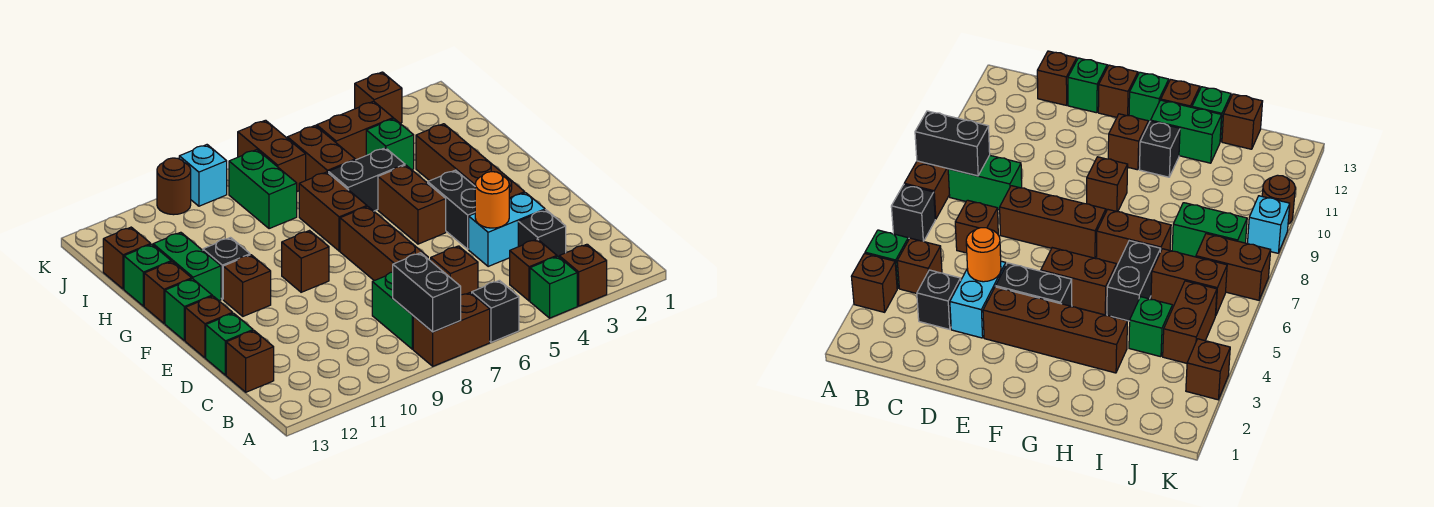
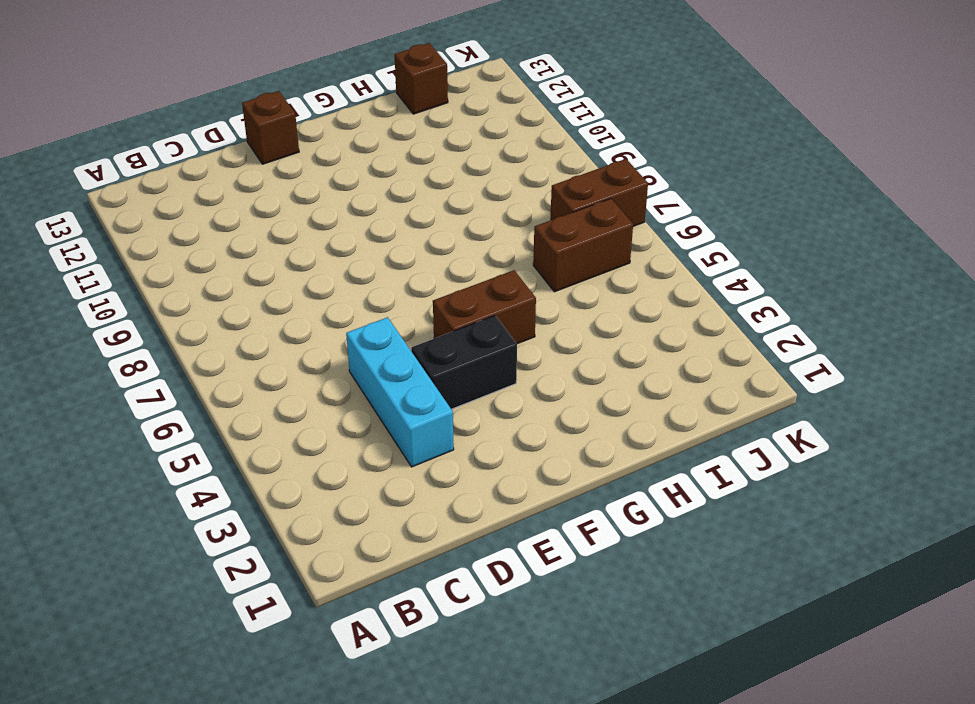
cyan brick D3:D5 level 1 -> cyan brick D3:D4 level 1
none -> brown brick A3 level 1
none -> green brick A4 level 1
none -> black brick A6 level 1
none -> brown brick A7:A8 level 1

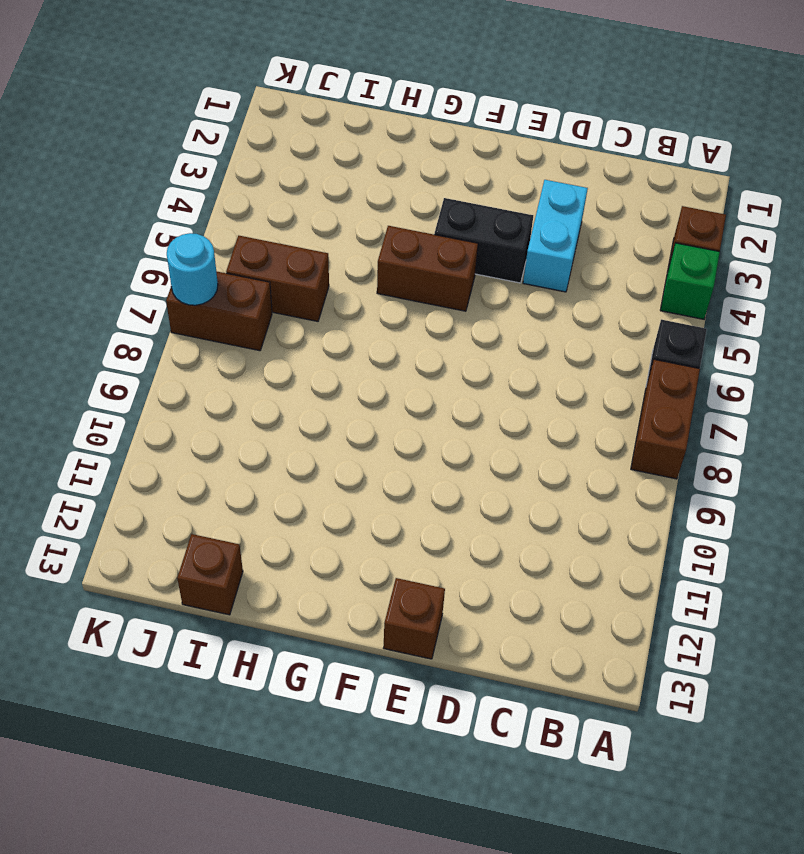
cyan round brick K7 level 2 -> none
none -> brown brick B4 level 1
none -> green brick B8:C8 level 1
none -> black brick C3 level 1
none -> brown brick C6 level 1

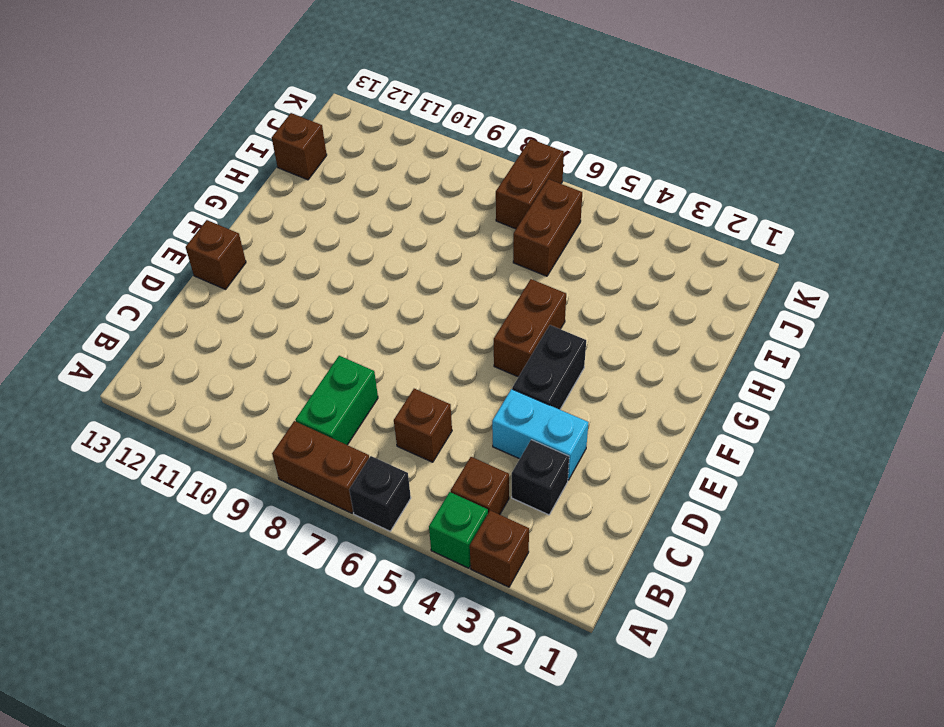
none -> brown brick C13 level 1
none -> brown brick D7:F7 level 1
none -> green brick D13 level 1
none -> brown brick E3:H3 level 1

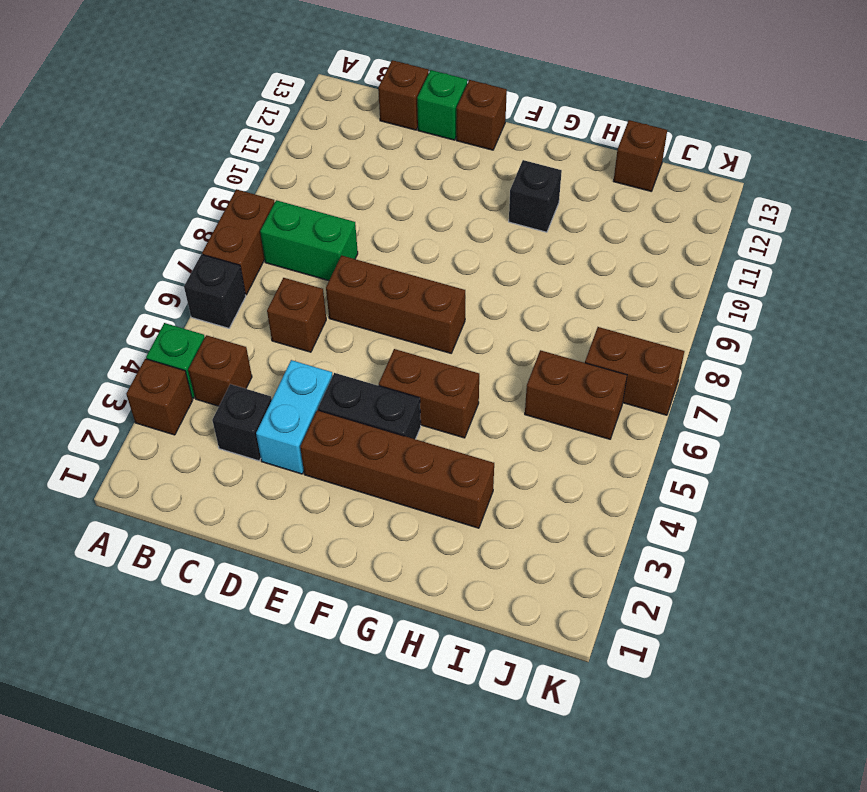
none -> brown brick F9 level 1
none -> brown brick F11 level 1
none -> green brick F13 level 1
none -> brown brick G7:H7 level 1

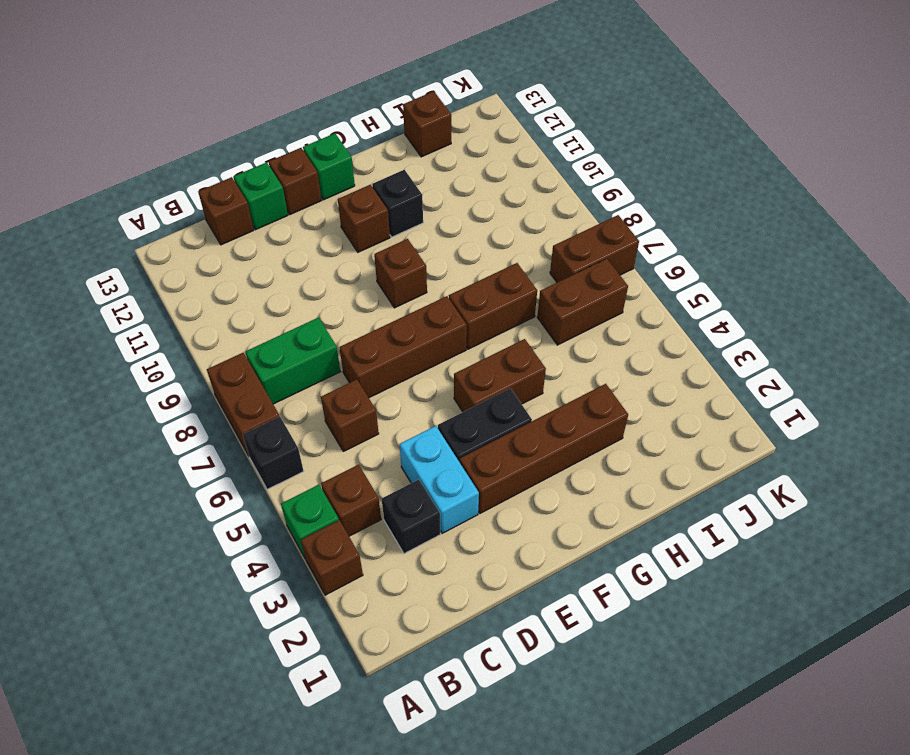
none -> green brick G12:H12 level 1
none -> brown brick G13 level 1
none -> black brick H5:H6 level 1
none -> green brick H13 level 1

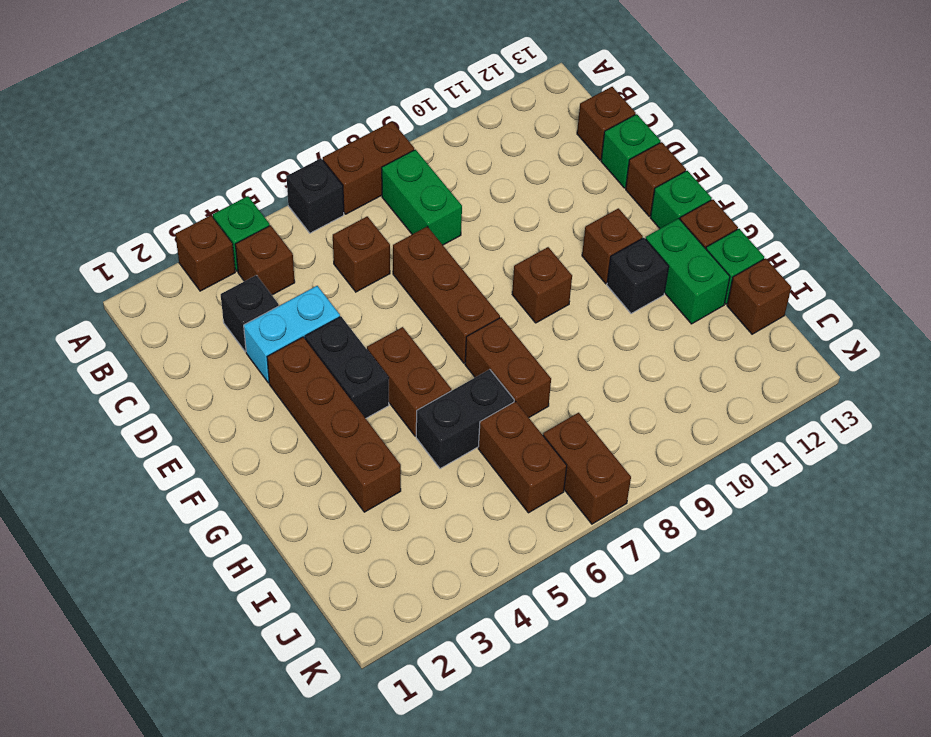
none -> green brick I4 level 1
none -> green brick I8:J8 level 1
none -> brown brick J4:J5 level 1
none -> brown brick K3 level 1

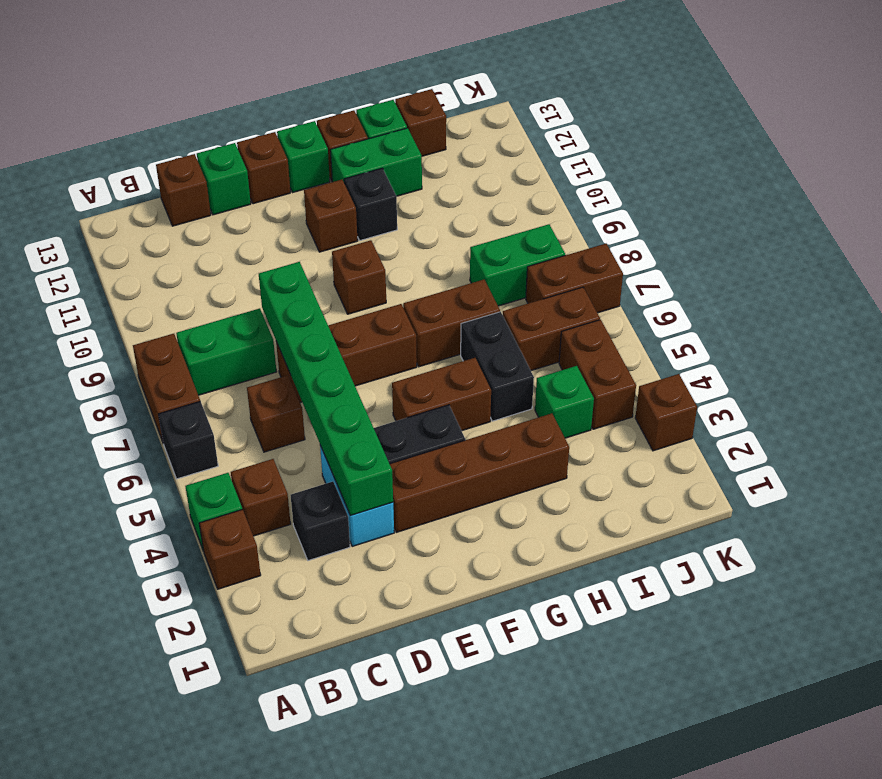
green brick D3:D8 level 2 -> orange round brick D4 level 2
none -> cyan brick K9 level 1
none -> brown round brick K10 level 1
none -> black brick A8:B8 level 2

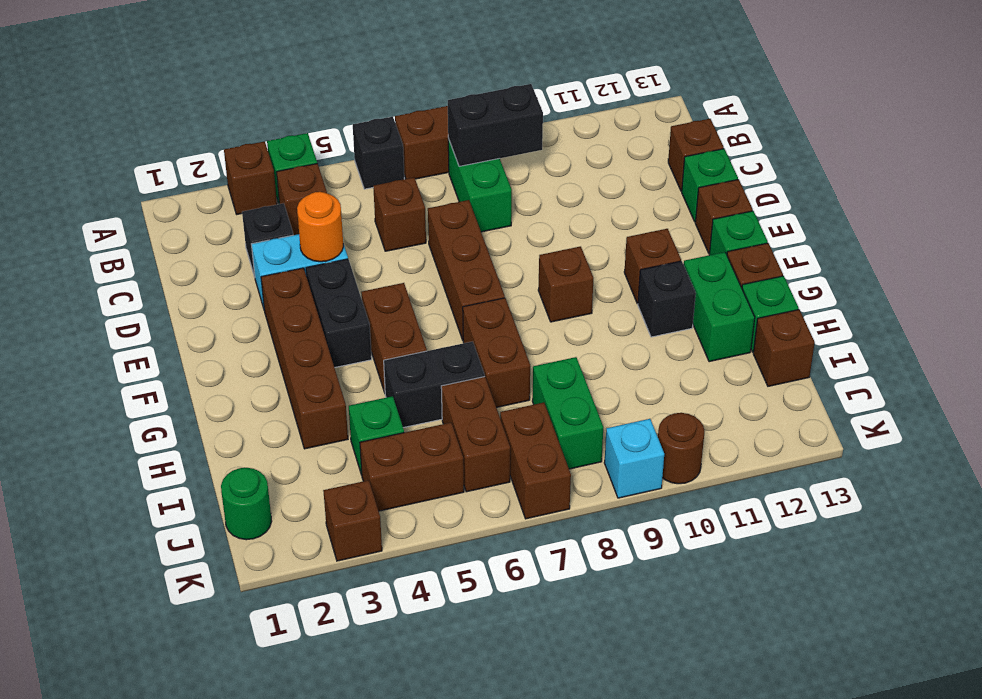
black brick B8:B9 level 2 -> black brick A8:B8 level 2
green round brick J1 level 1 -> none

